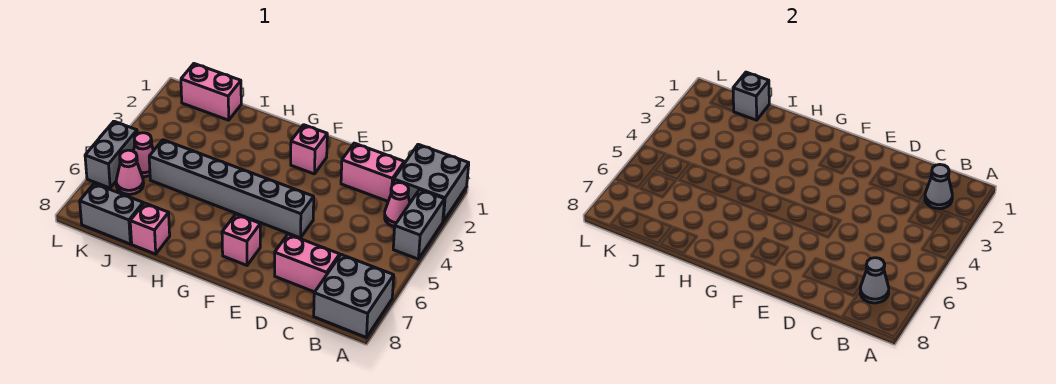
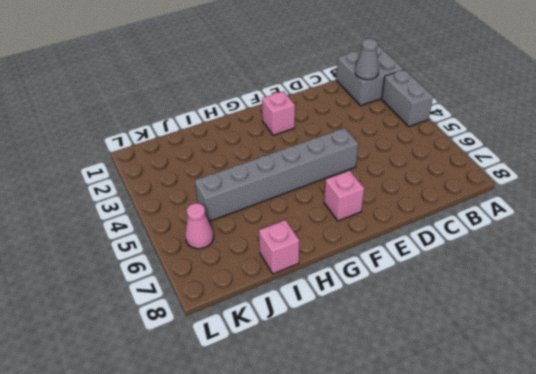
none -> grey brick A7:B8 level 1
none -> pink cone B3 level 1
none -> pink brick C2:D2 level 1

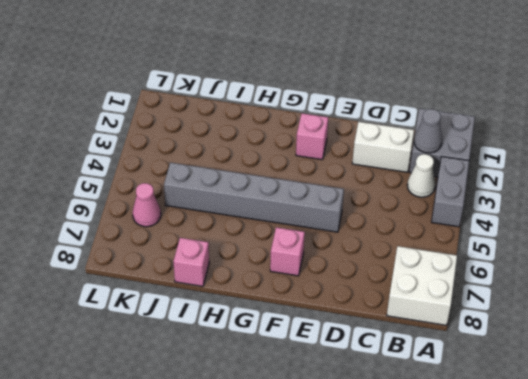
white brick A7:B8 level 1 -> grey brick A7:B8 level 1
white cone B3 level 1 -> pink cone B3 level 1
white brick C2:D2 level 1 -> pink brick C2:D2 level 1
none -> pink brick C7:D7 level 1
none -> pink brick J1:K1 level 1
none -> grey brick J8:K8 level 1

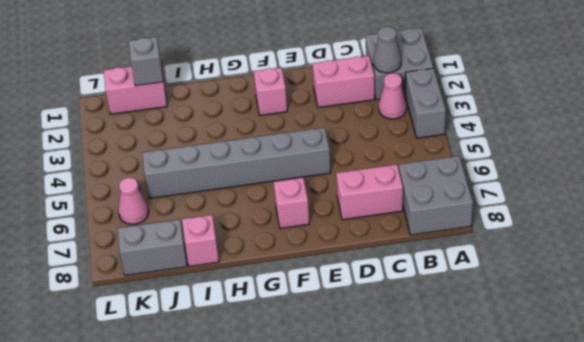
none -> pink cone K5 level 1
none -> grey brick L5:L6 level 1
none -> grey cone B7 level 2

